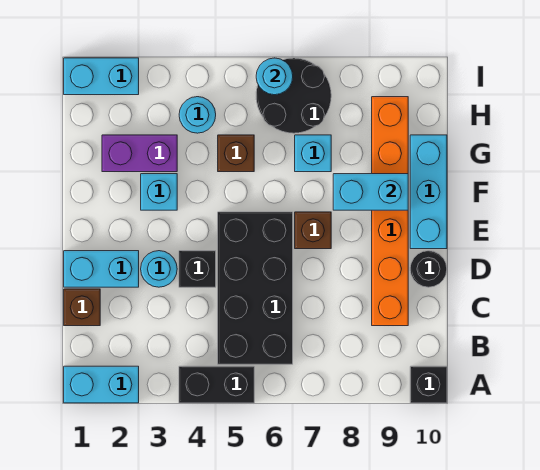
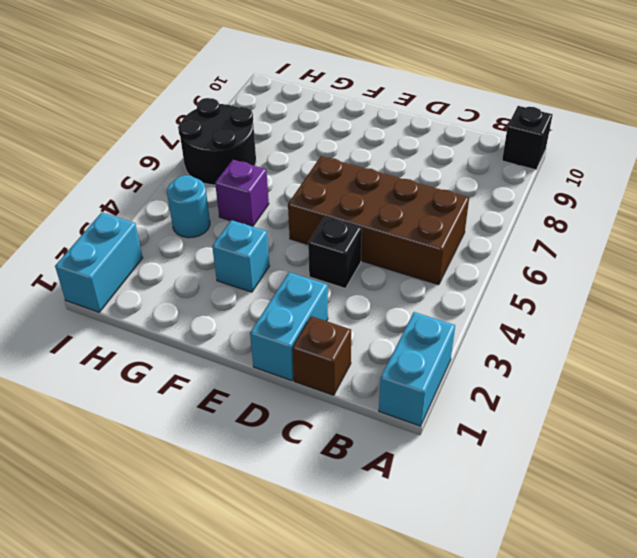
brown brick B5:E6 level 1 -> black brick B5:E6 level 1
purple brick G5 level 1 -> brown brick G5 level 1
none -> black brick A4:A5 level 1
none -> orange brick C9:H9 level 1
none -> cyan round brick D3 level 1

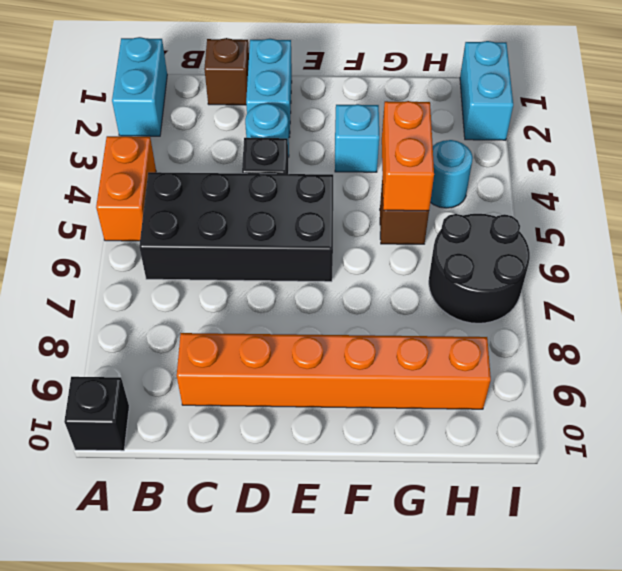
orange brick A4:A5 level 1 -> black brick A4:A5 level 1
orange brick G4:G5 level 2 -> none
none -> black round brick D10 level 1
none -> brown brick E7 level 1
none -> cyan brick E10:G10 level 1

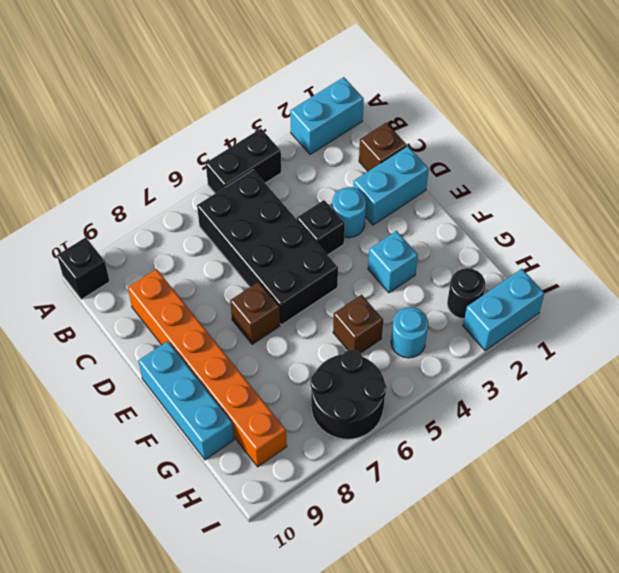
black round brick H2 level 1 -> black round brick D10 level 1
none -> purple brick G2:G3 level 1
none -> cyan brick G7 level 1
none -> cyan brick F8:F9 level 2

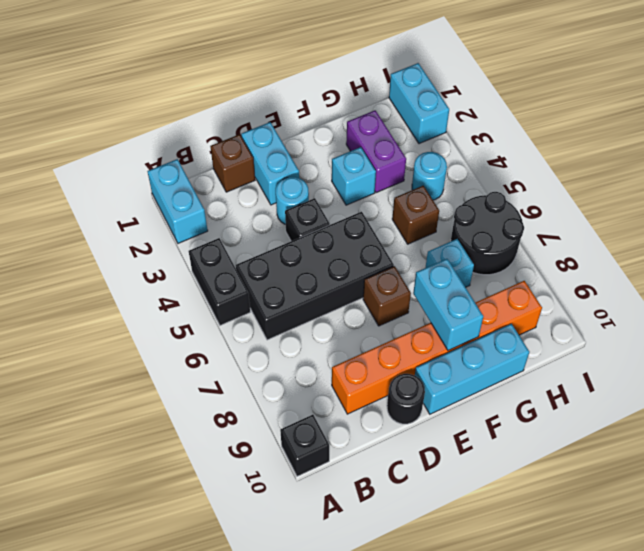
none -> cyan round brick I6 level 2

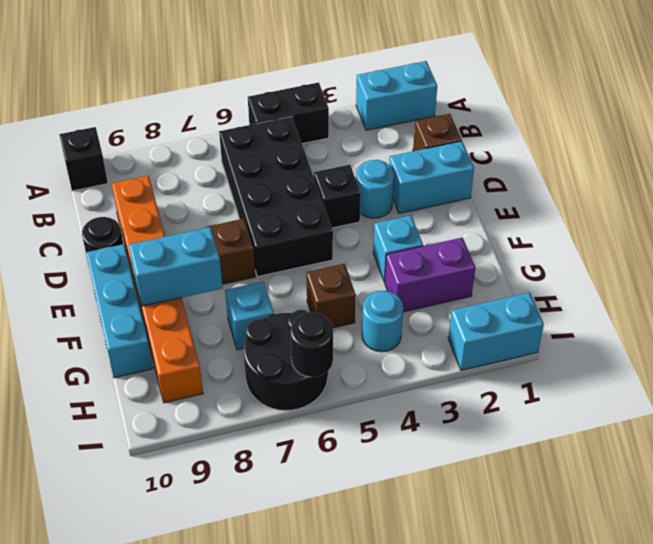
black round brick I6 level 2 -> cyan round brick I6 level 2

